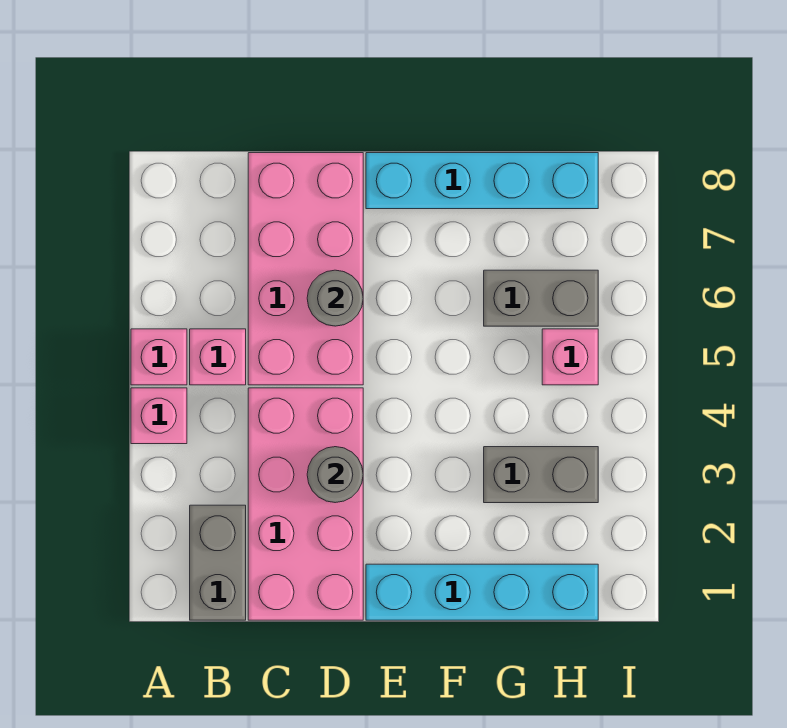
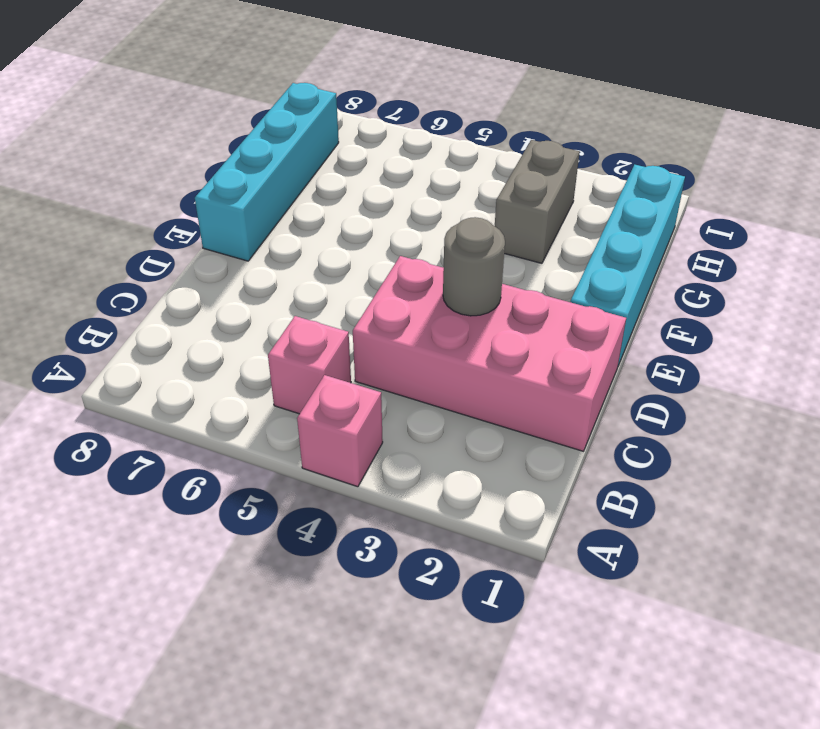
none -> pink brick A5 level 1
none -> grey brick B1:B2 level 1
none -> pink brick C5:D8 level 1

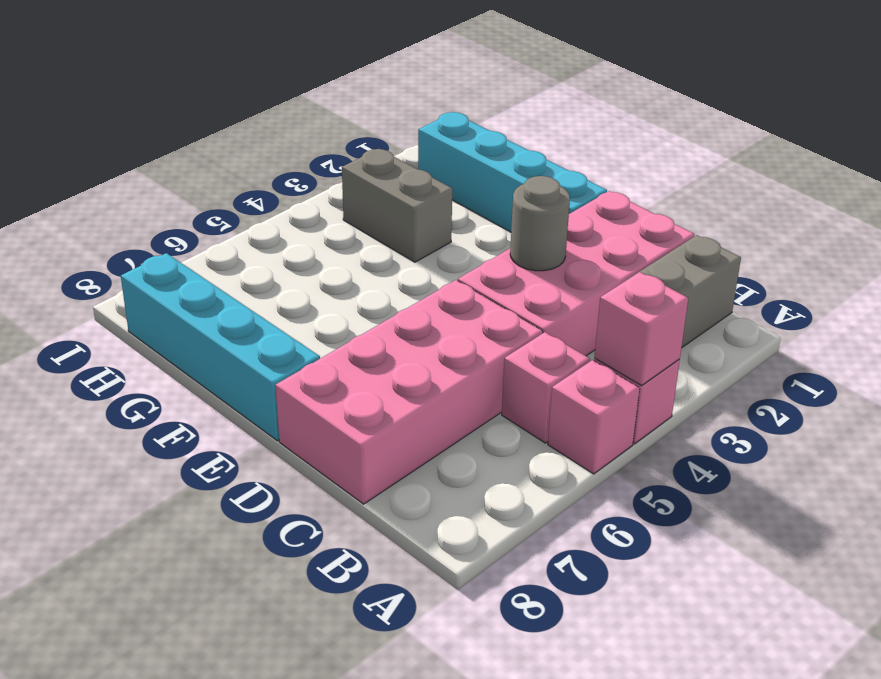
pink brick A4 level 2 -> pink brick H5 level 1
none -> grey brick G6:H6 level 1
none -> grey round brick D6 level 2

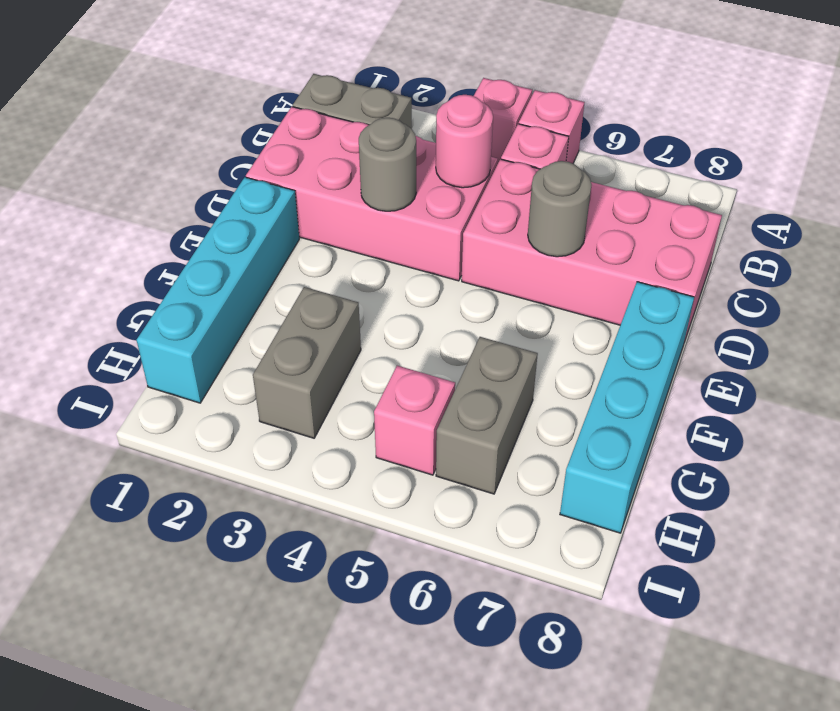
pink round brick C4 level 2 -> none

